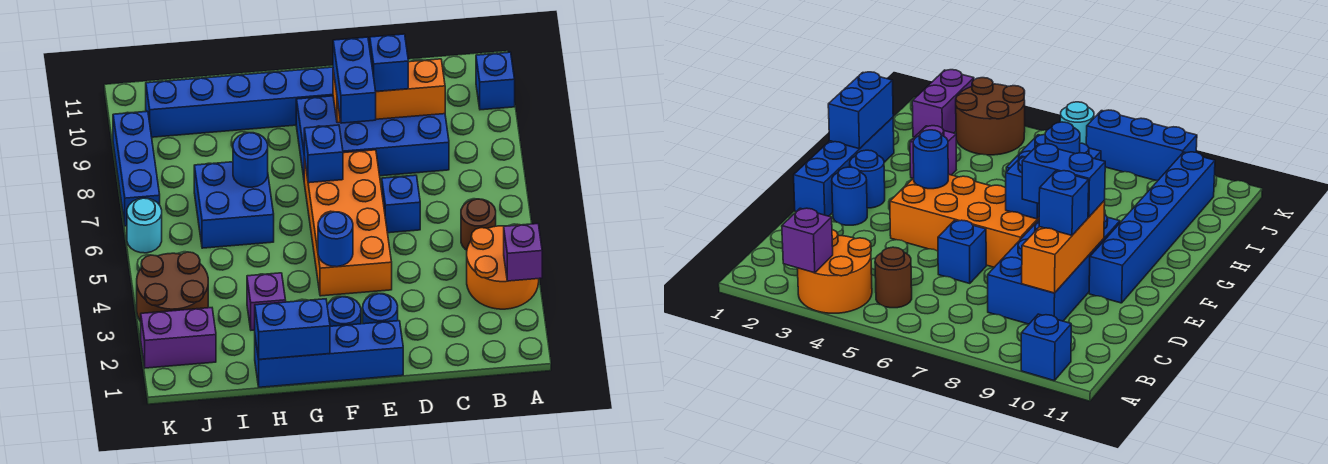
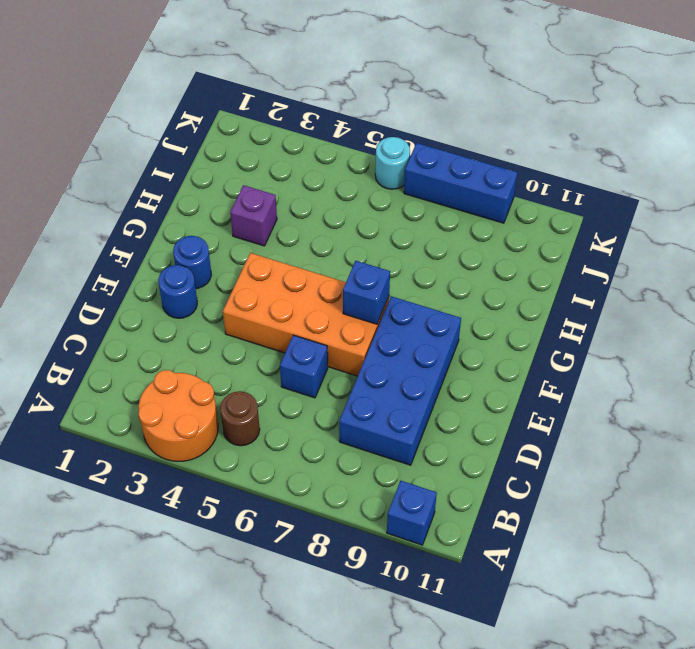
none -> blue brick E1:H1 level 1
none -> blue brick E10:J10 level 1
none -> blue brick H6:I7 level 1

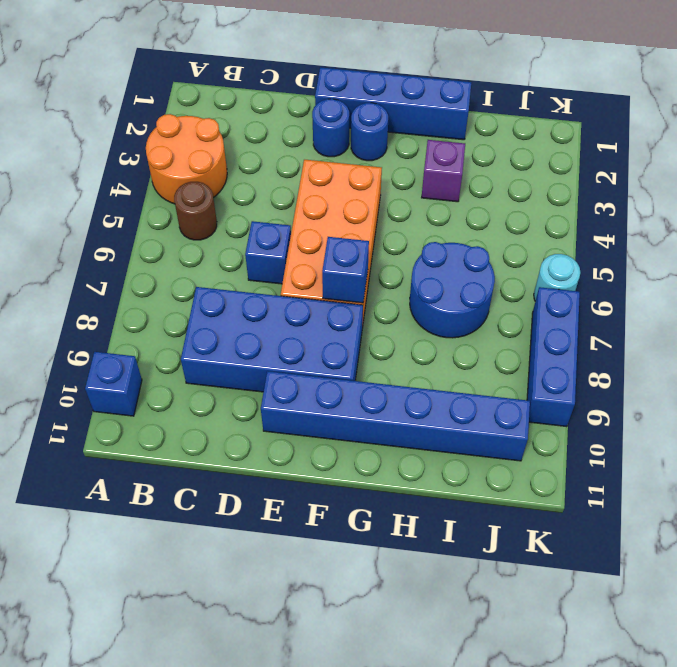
blue round brick H6:I7 level 1 -> blue brick H6:I7 level 1
none -> purple brick J2:K2 level 1
none -> brown round brick J3:K4 level 1
none -> purple brick A3 level 2

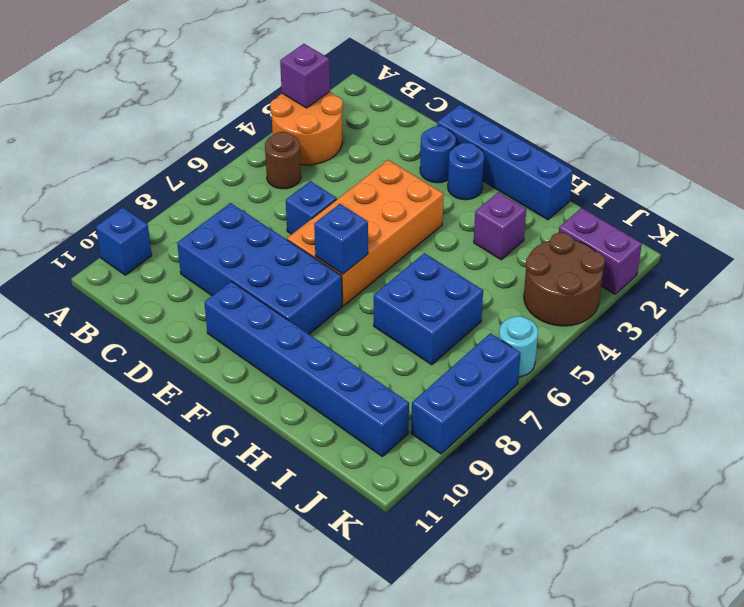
none -> orange brick C9:E9 level 2
none -> blue round brick F4 level 2
none -> blue brick G1:H1 level 2

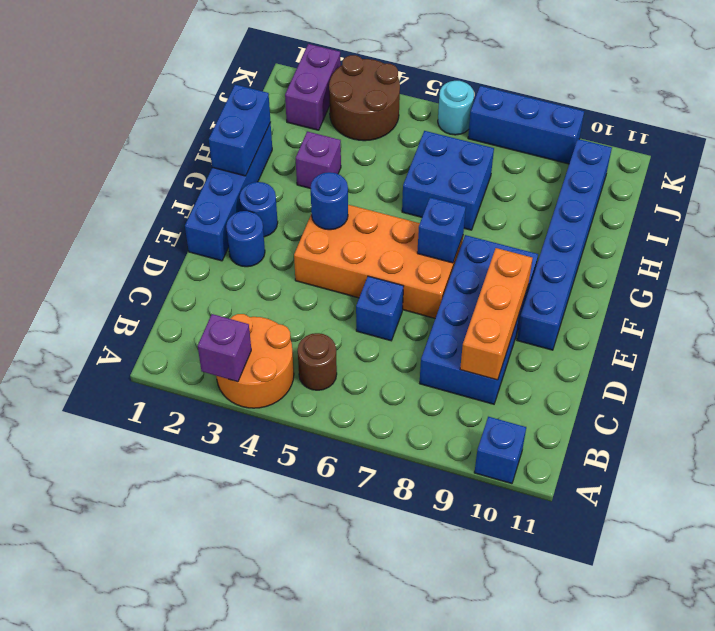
none -> blue round brick H7 level 2
none -> blue brick D9 level 3
none -> blue brick E8:E9 level 3

